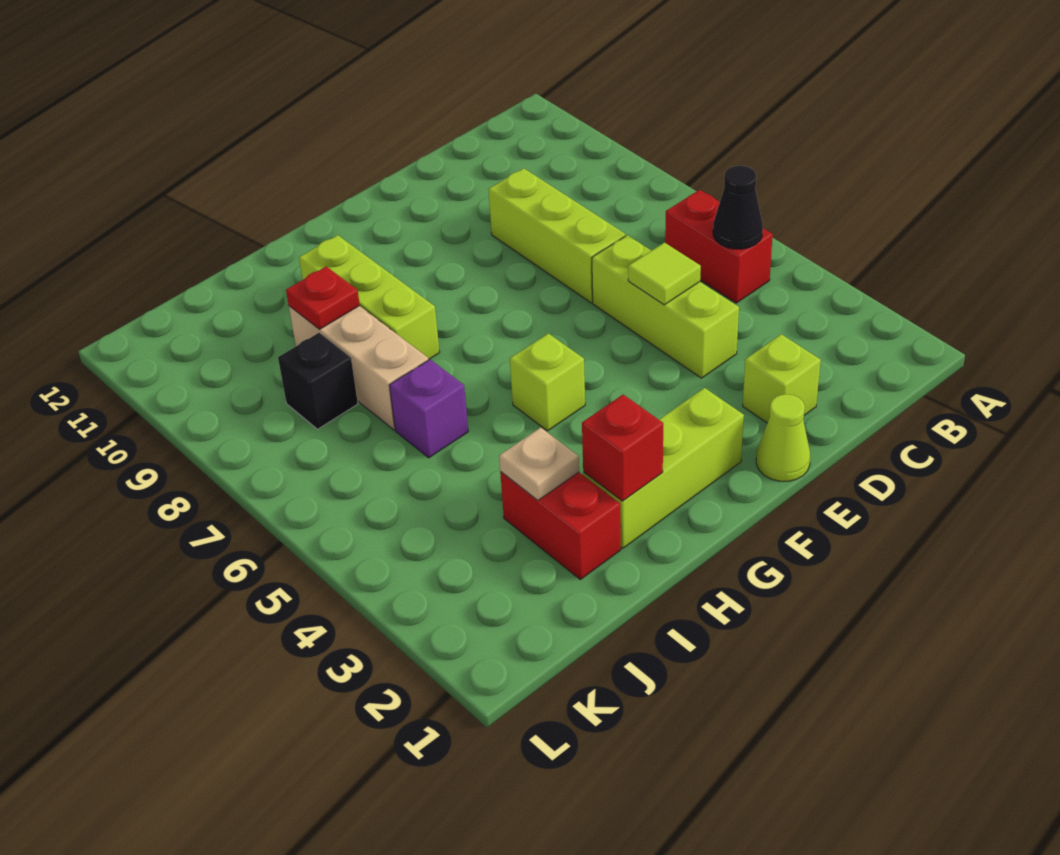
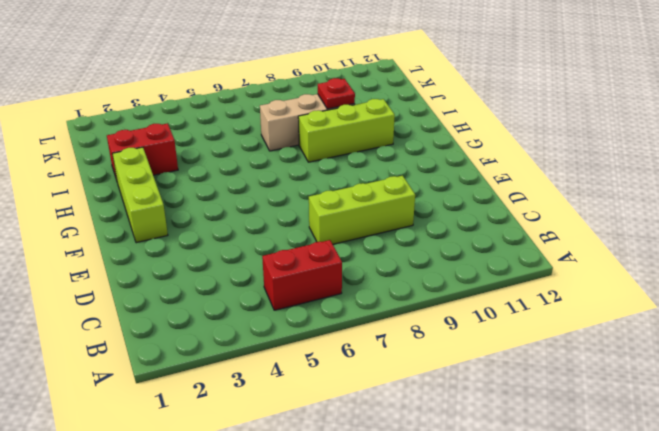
none -> lime brick D2 level 1
none -> lime brick D4:D6 level 1
none -> lime cone E1 level 1

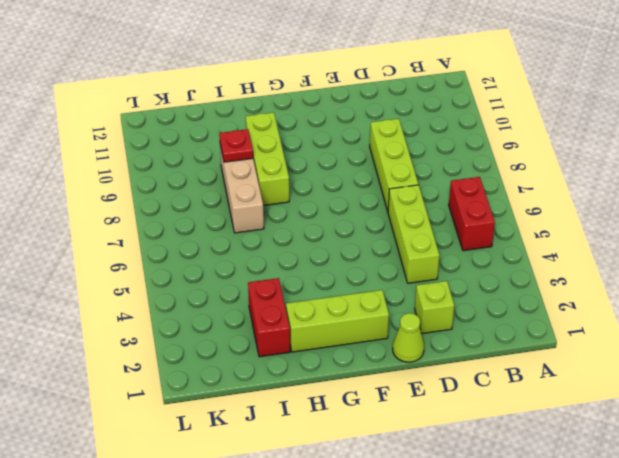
none -> lime brick G5 level 1
none -> purple brick I6 level 1
none -> black brick J8 level 1

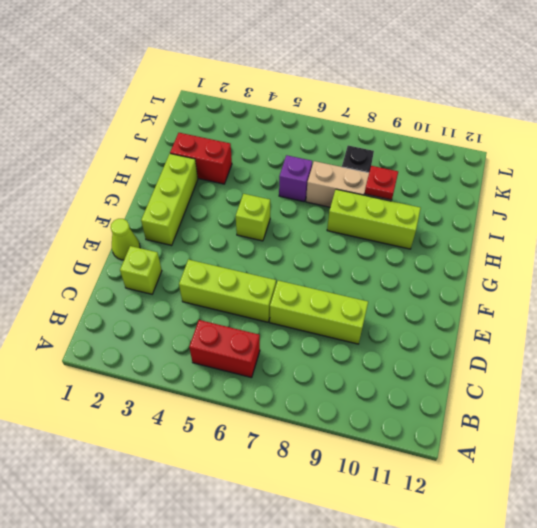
none -> black cone B5 level 2
none -> lime tile D5 level 2
none -> red brick H2 level 2

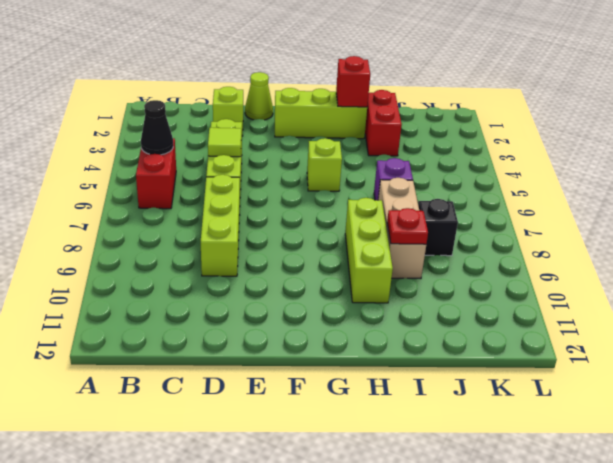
none -> tan plate I3 level 2

